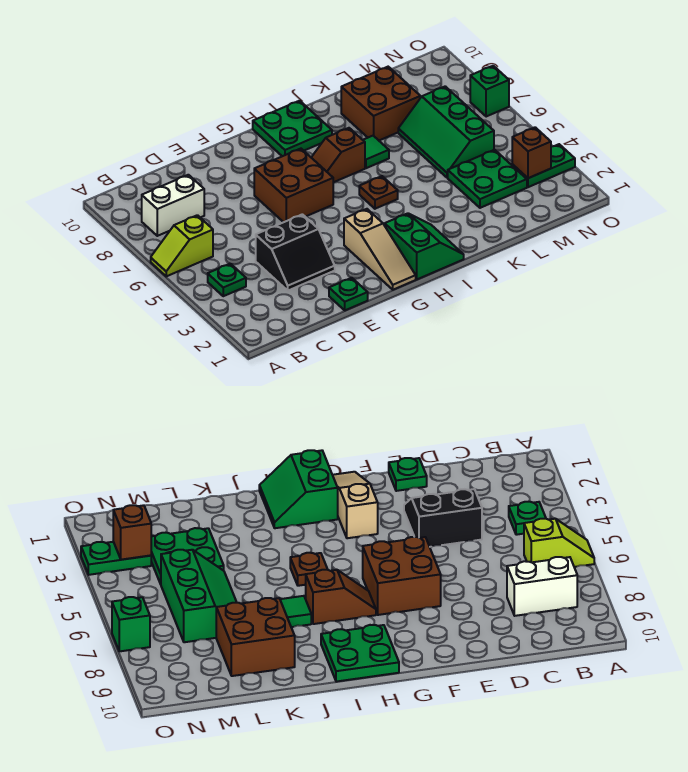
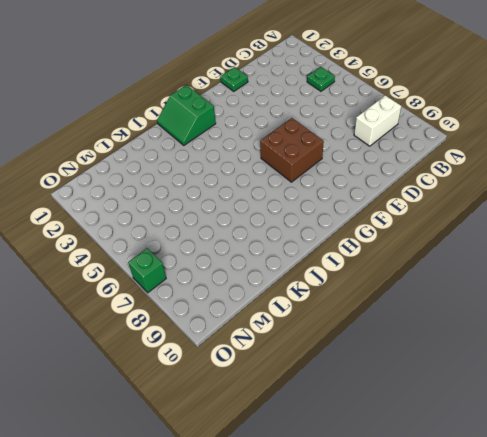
none -> lime slope A6:B6 level 1 top B
none -> black slope D3:E4 level 1 top 4
none -> tan slope G1:G3 level 1 top 3

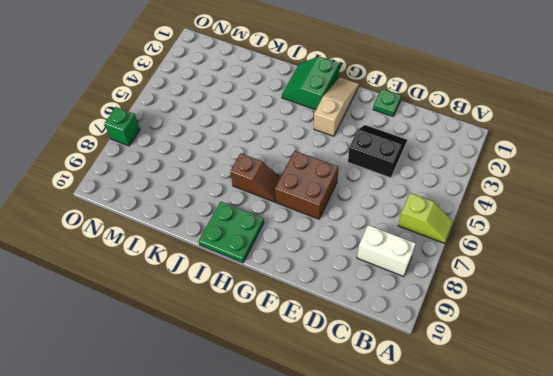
none -> green plate B4 level 1
none -> brown plate I5 level 1
none -> green tile J7 level 1

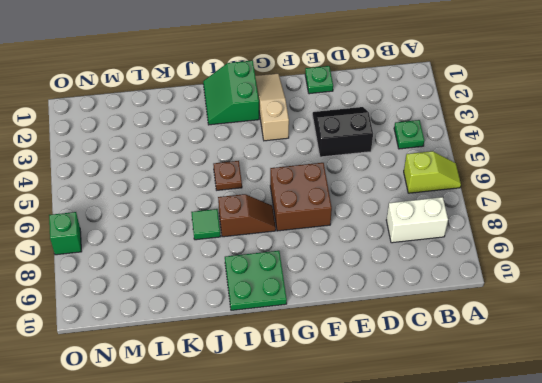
none -> brown brick K8:L9 level 1
none -> green plate L3:M4 level 1
none -> green slope L5:M7 level 1 top M

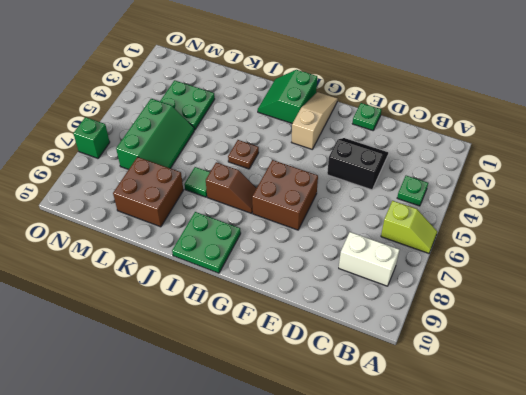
none -> green plate N3:O3 level 1
none -> brown brick N3 level 2

